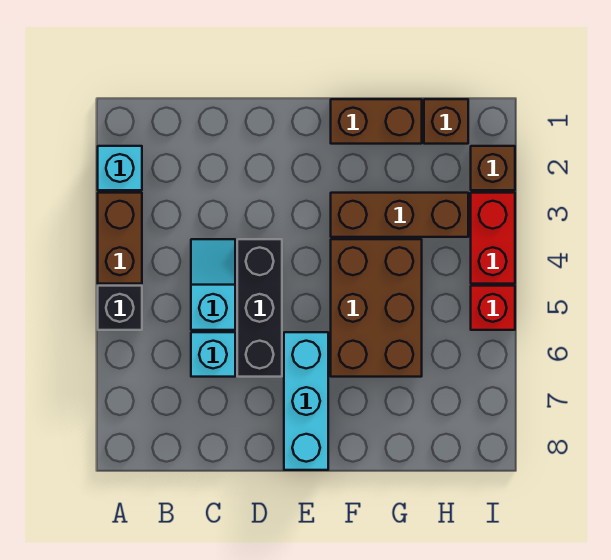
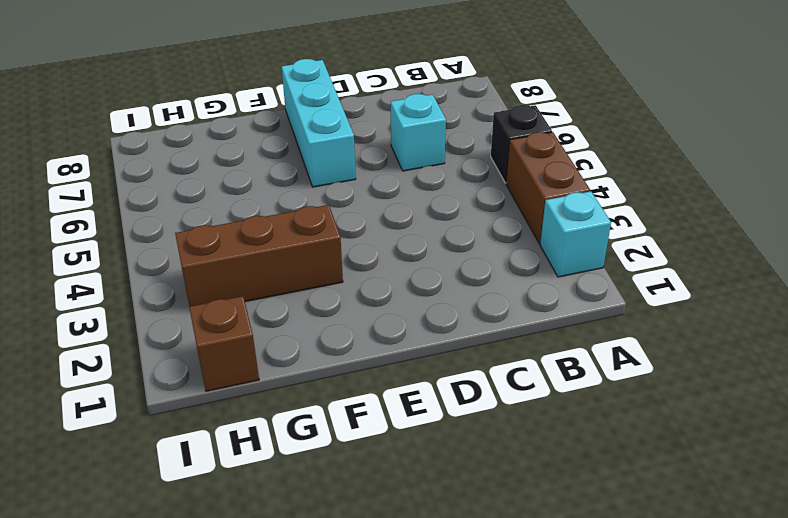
none -> cyan slope C4:C5 level 1 top 5
none -> black brick D4:D6 level 1
none -> brown brick F1:G1 level 1

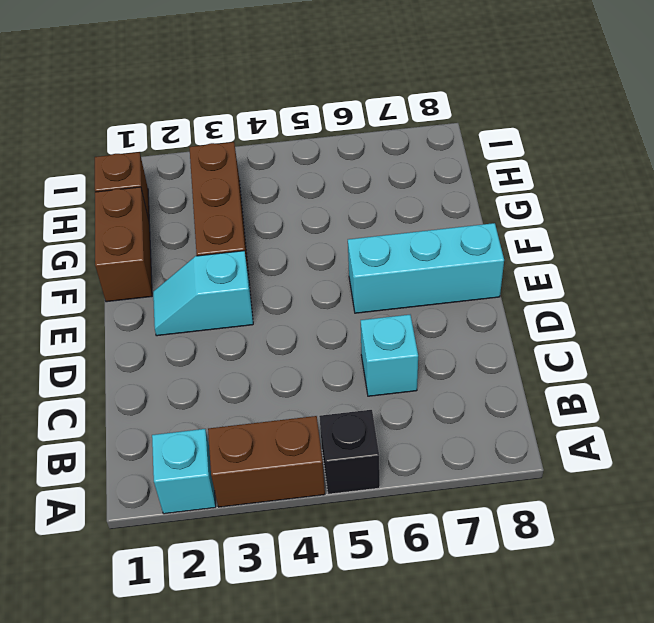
cyan slope E2:E3 level 1 top 3 -> cyan slope C4:C5 level 1 top 5
none -> black brick D4:D6 level 1
none -> brown brick F4:G6 level 1
none -> brown brick I2 level 1

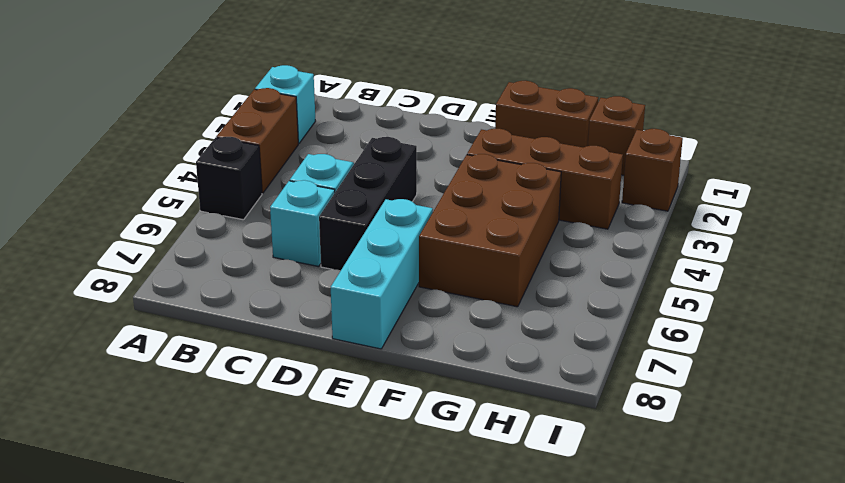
none -> red brick I3:I4 level 1
none -> red brick I5 level 1

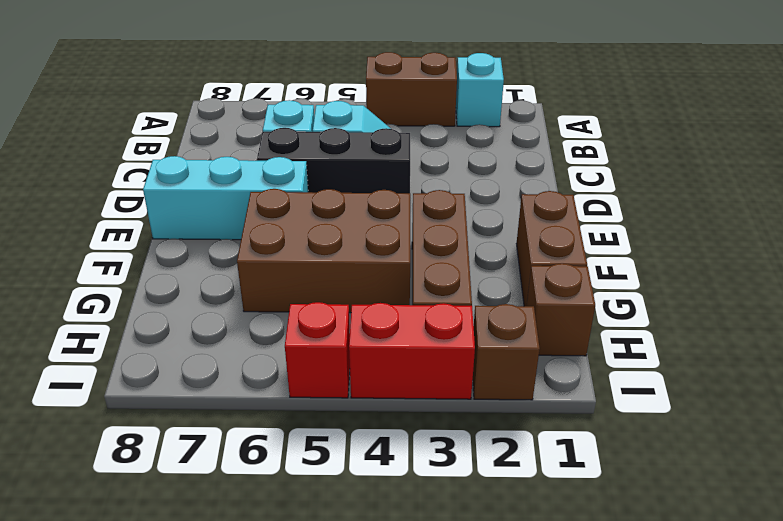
none -> black brick A5 level 1

